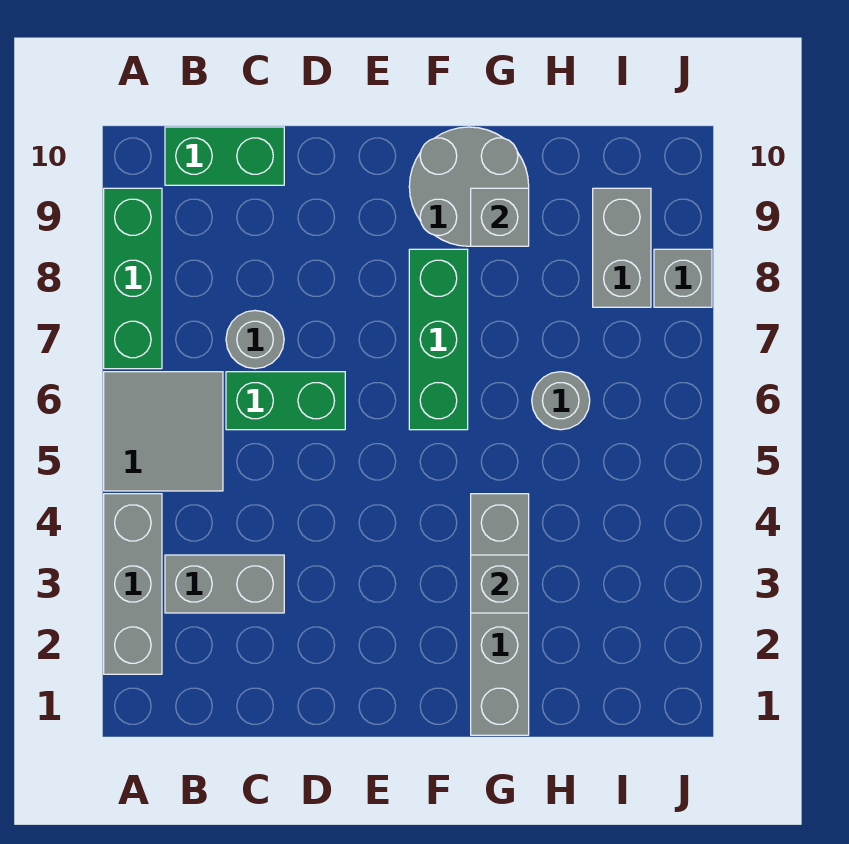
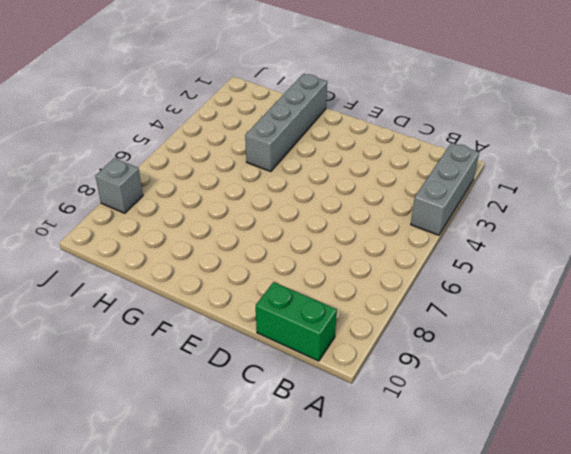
none -> grey tile A5:B6 level 1
none -> green brick A7:A9 level 1
none -> grey brick B3:C3 level 1

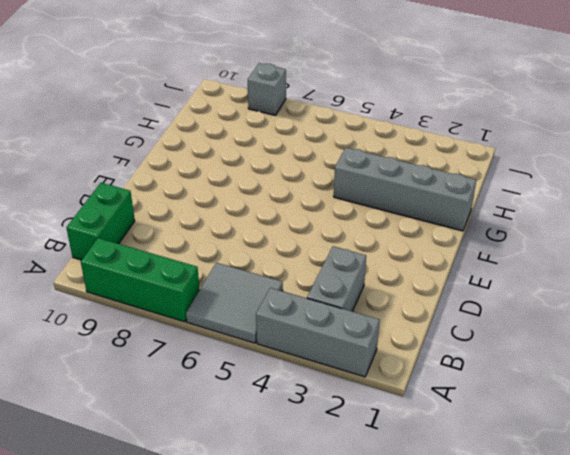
none -> green brick C6:D6 level 1
none -> grey round brick C7 level 1
none -> green brick F6:F8 level 1

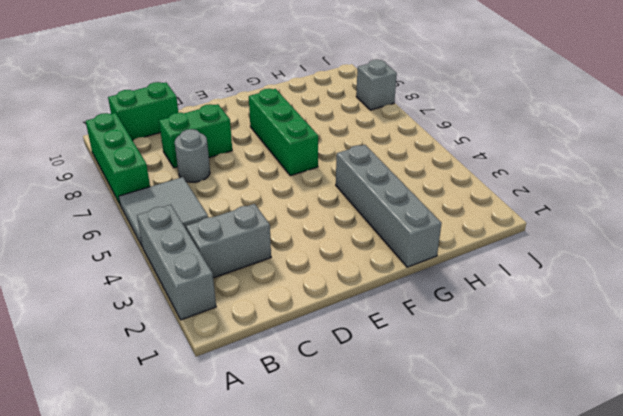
green brick C8:D8 level 1 -> green brick C6:D6 level 1
none -> grey round brick F9:G10 level 1
none -> grey round brick H6 level 1
none -> grey brick I8:I9 level 1

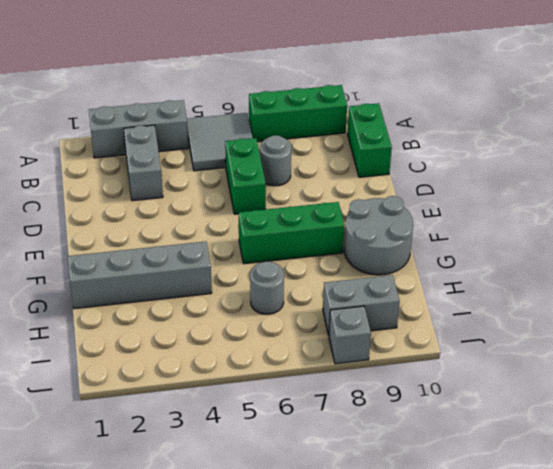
none -> grey brick G3 level 2
none -> grey brick G9 level 2

